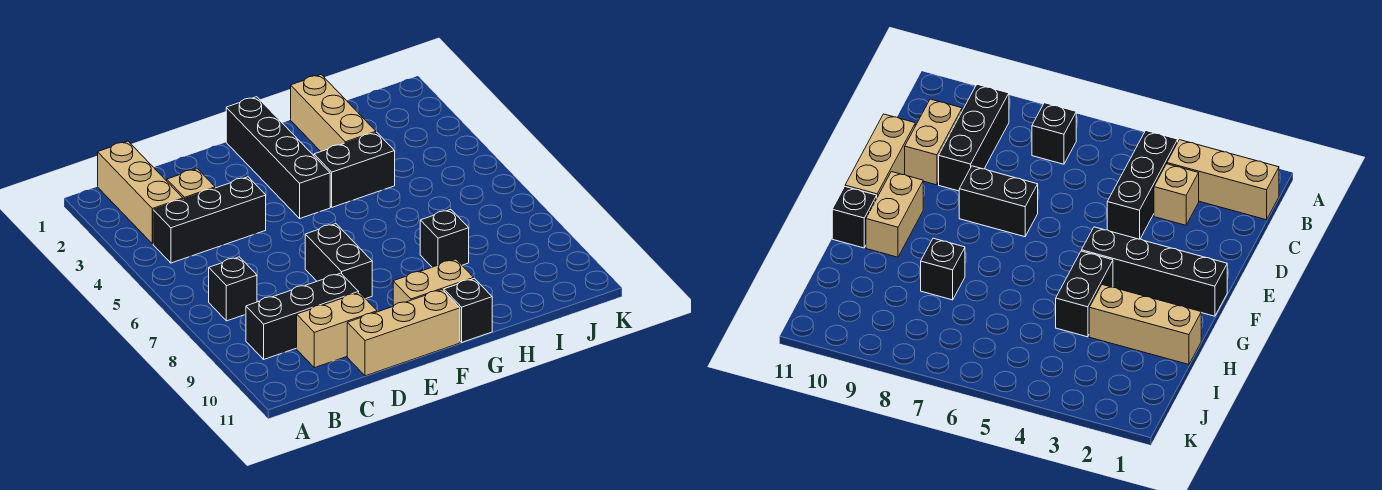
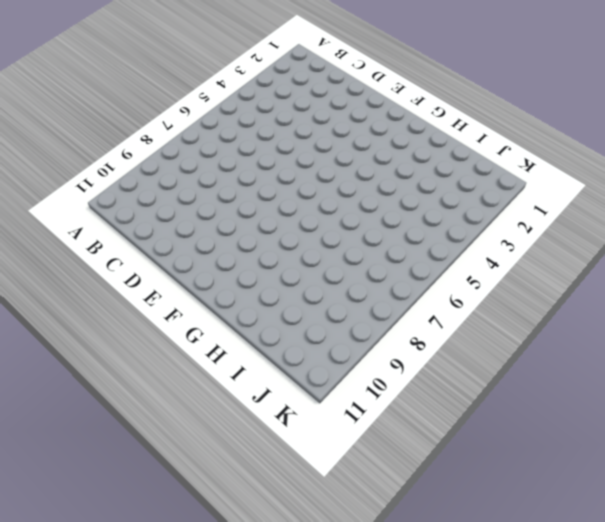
none -> tan brick B1:B3 level 1
none -> black brick B4:D4 level 1
none -> black brick B7 level 1

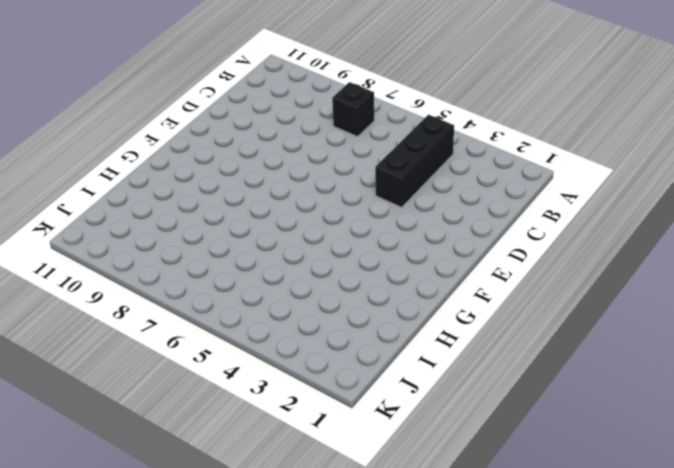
none -> tan brick B1:B3 level 1
none -> black brick B9:D9 level 1
none -> tan brick C3 level 1

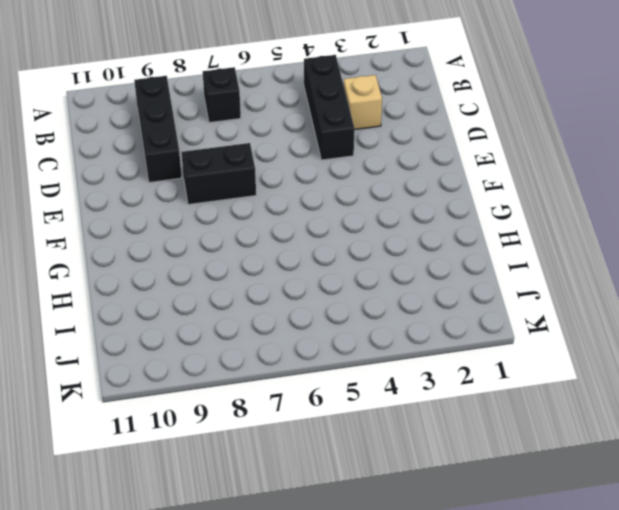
none -> tan brick B1:B3 level 1
none -> tan brick C10:D10 level 1
none -> tan brick D11:F11 level 1

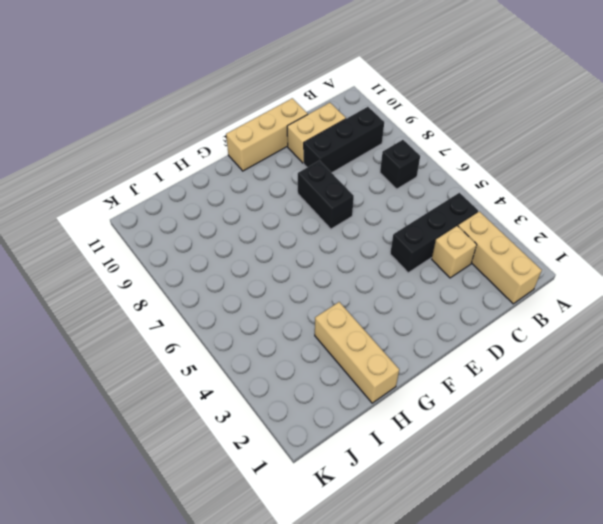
none -> black brick F1:F4 level 1
none -> tan brick F10:G10 level 1
none -> black brick G4:H4 level 1

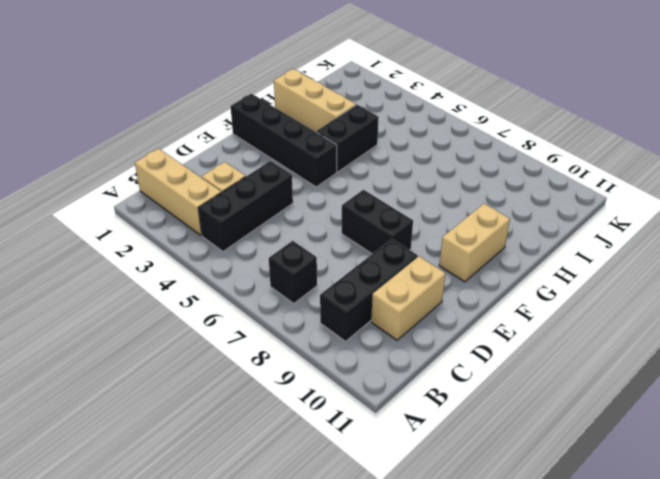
none -> tan brick D11:F11 level 1
none -> black brick G11 level 1
none -> black brick H8 level 1

